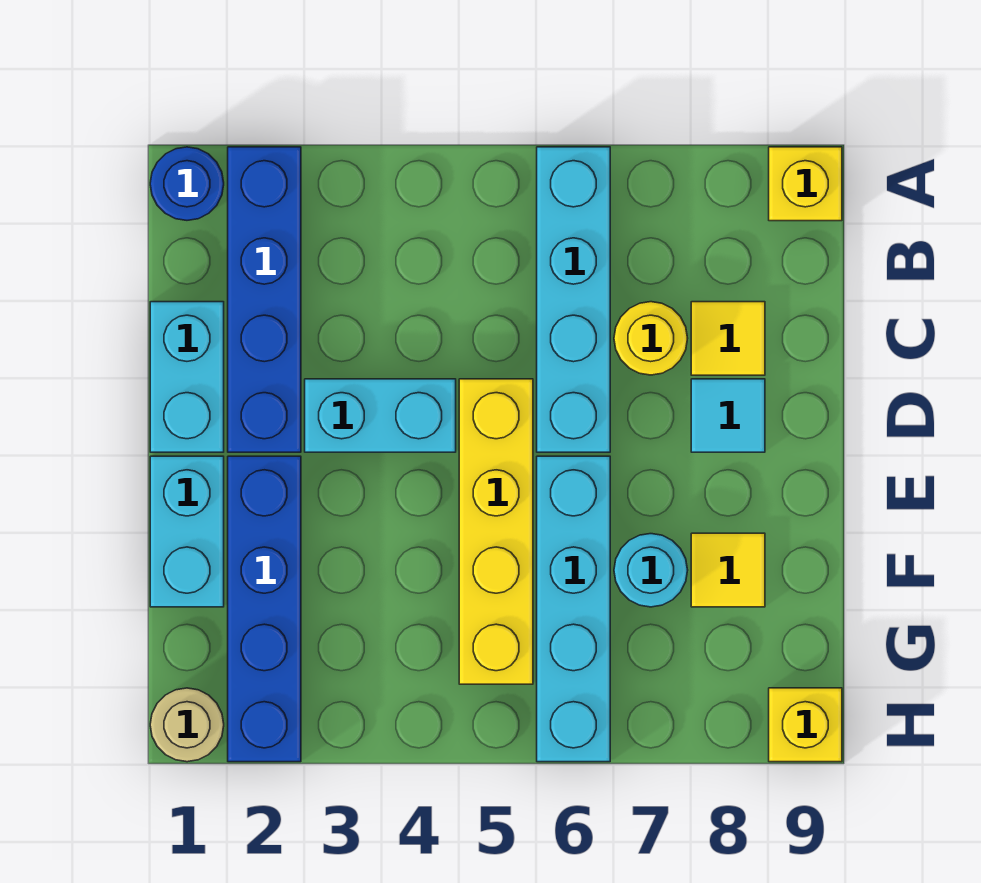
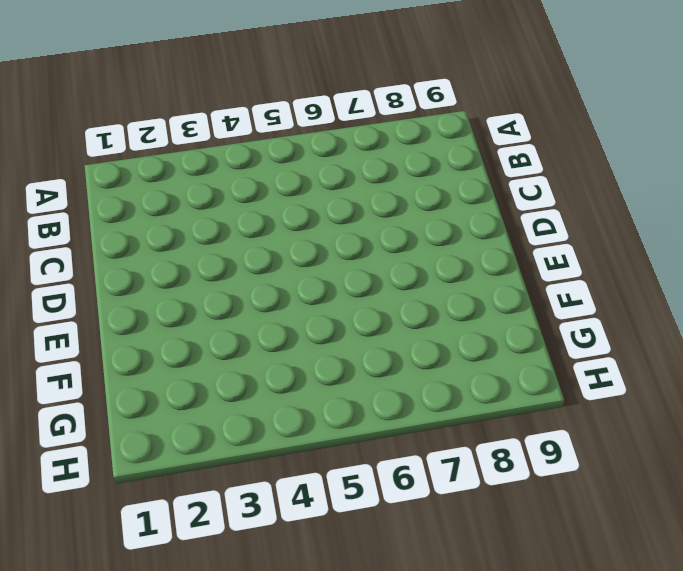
none -> blue round brick A1 level 1
none -> blue brick A2:D2 level 1
none -> cyan brick A6:D6 level 1

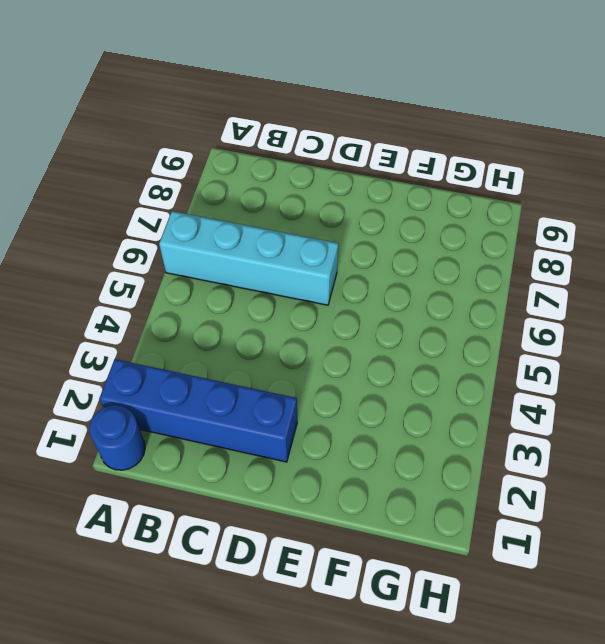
none -> yellow brick A9 level 1
none -> cyan brick C1:D1 level 1
none -> yellow round brick C7 level 1

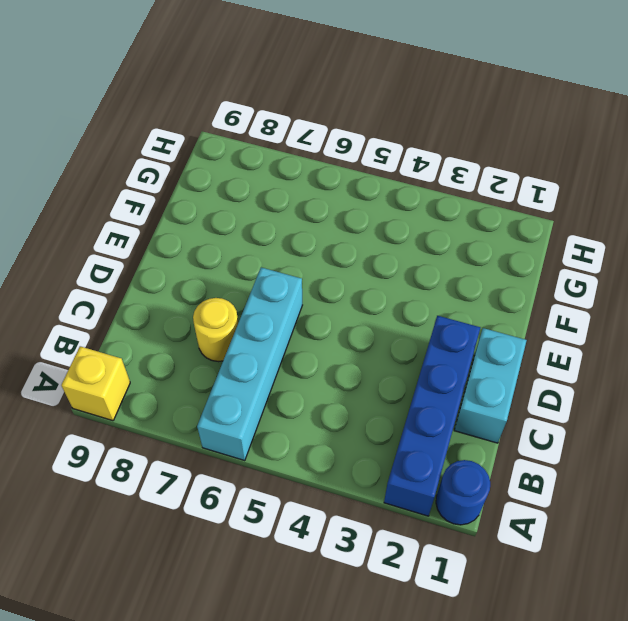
none -> yellow tile C8 level 1
none -> cyan brick D3:D4 level 1
none -> yellow brick D5:G5 level 1

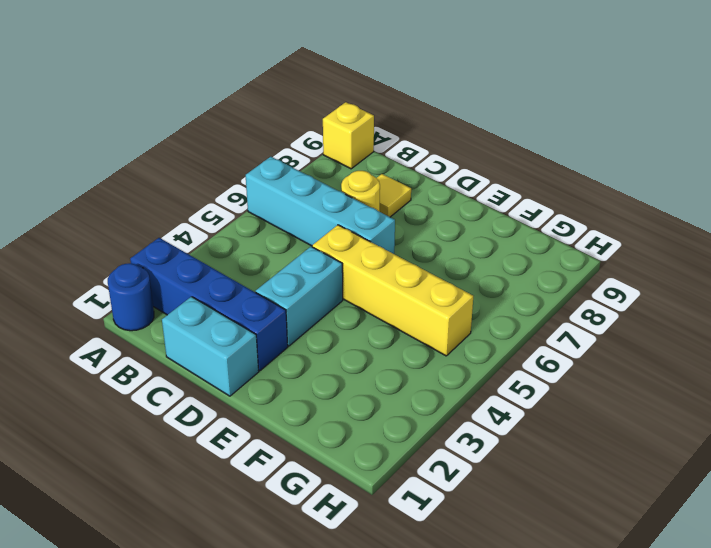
none -> cyan tile D8 level 1
none -> cyan brick E1:F1 level 1
none -> blue brick E2:H2 level 1

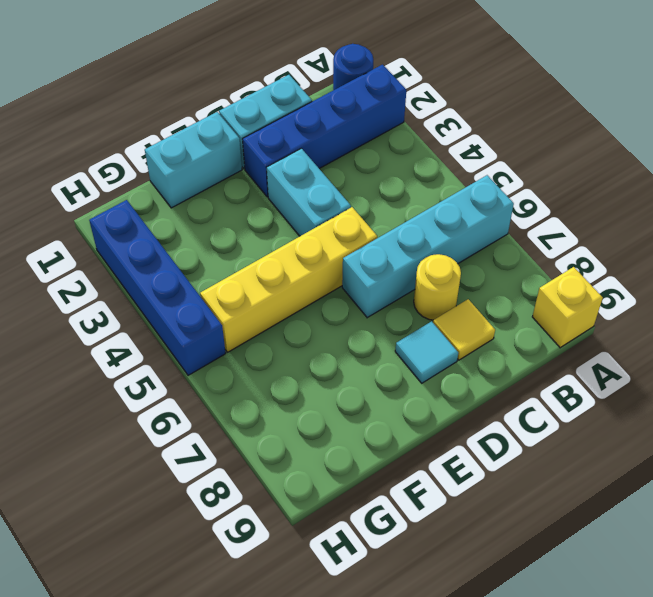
blue brick H2:H5 level 1 -> blue brick E2:H2 level 1
none -> cyan brick E6:H6 level 1
none -> cyan round brick F7 level 1
none -> yellow tile F8 level 1

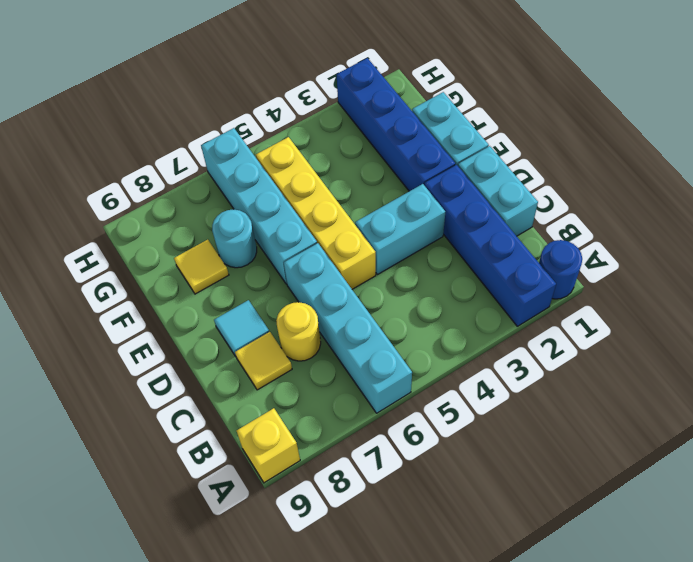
none -> tan round brick H1 level 1
none -> yellow brick H9 level 1

